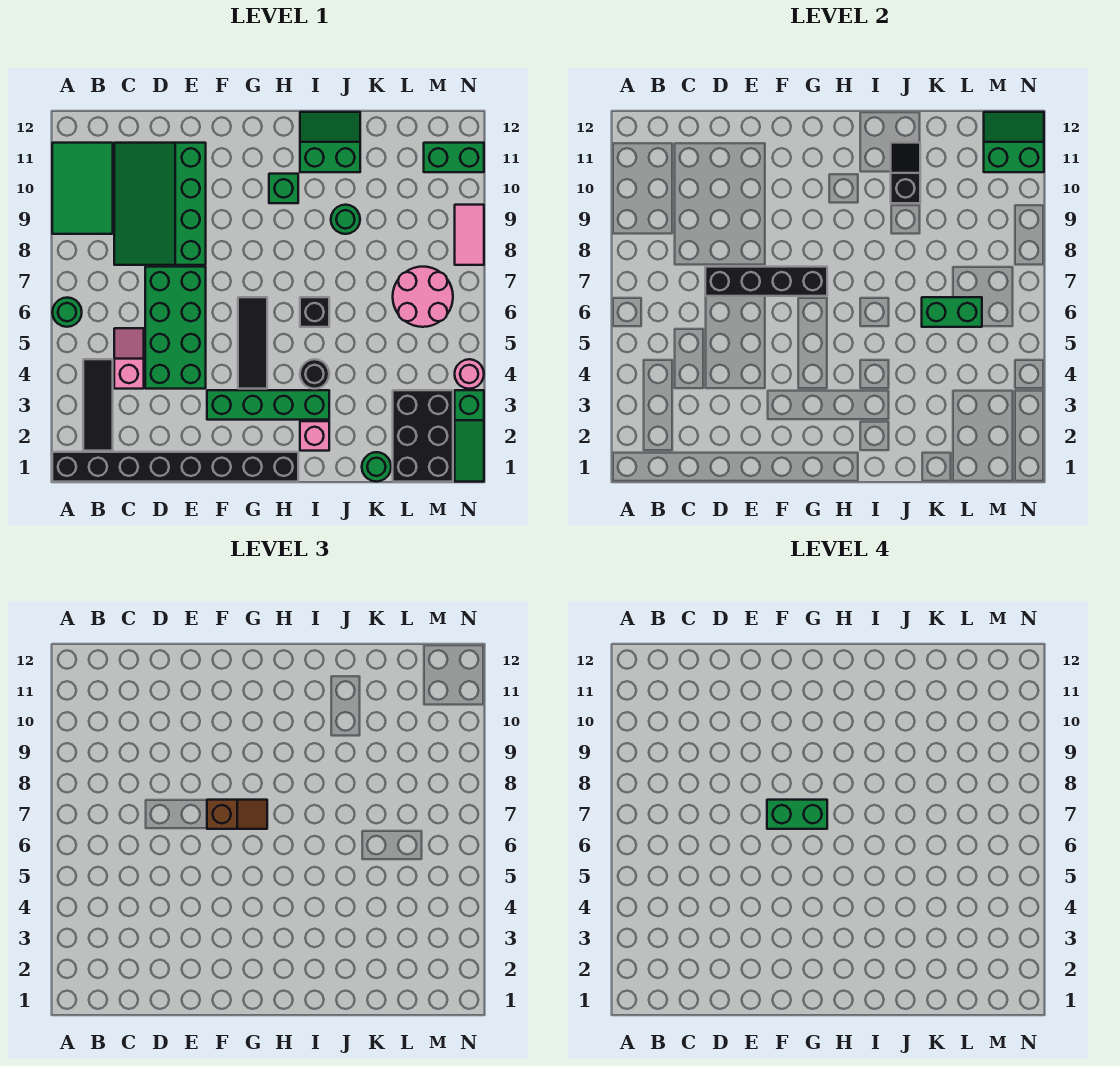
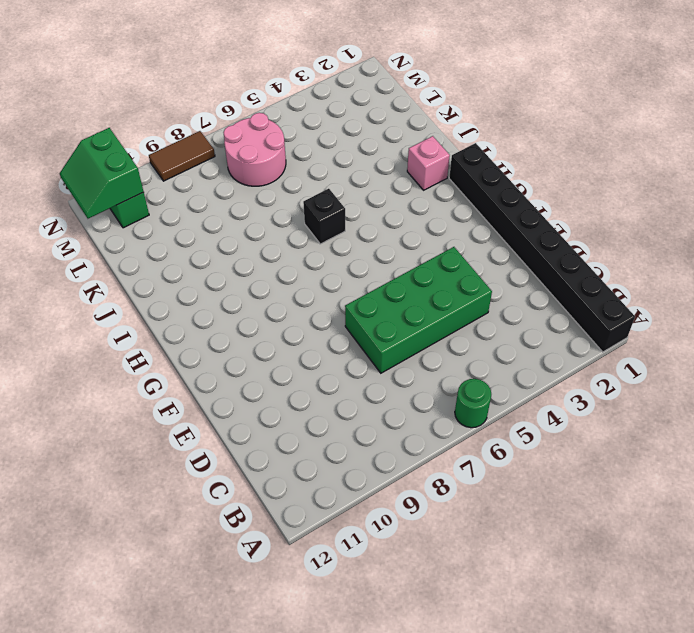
brown tile N8:N9 level 1 -> pink tile N8:N9 level 1
none -> green tile A9:B11 level 1
none -> black tile B2:B4 level 1
none -> pink slope C4:C5 level 1 top 4

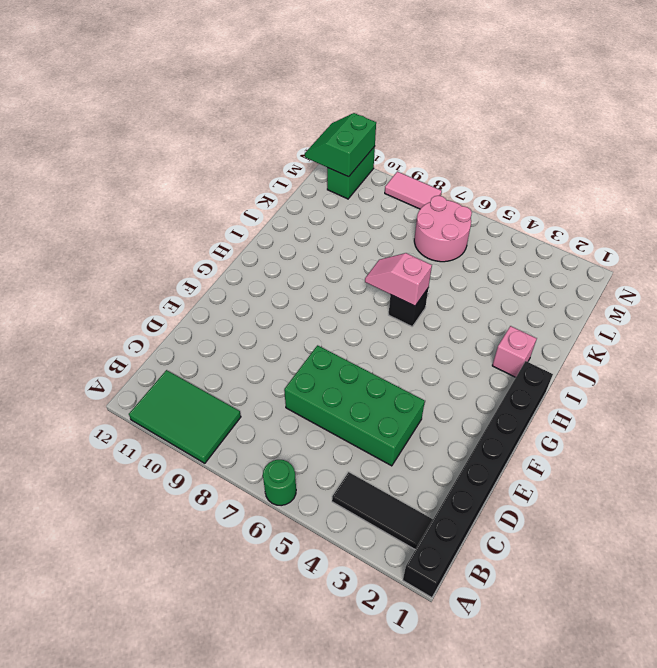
pink slope I6:I7 level 2 top 6 -> pink slope C4:C5 level 1 top 4
none -> green slope C8:E11 level 1 top E
none -> green brick F3:I3 level 1
none -> black tile G4:G6 level 1

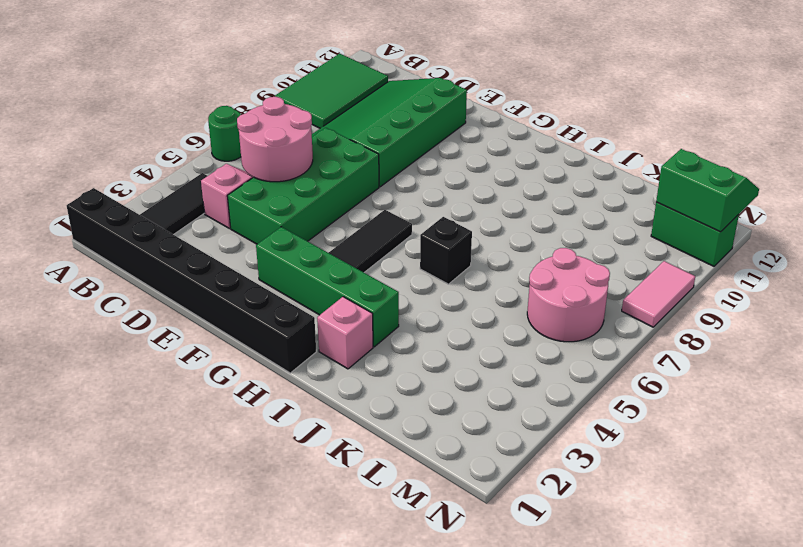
pink round brick C5:D6 level 2 -> none
none -> green brick H10 level 1
none -> black round brick I4 level 1
none -> green slope I11:J12 level 1 top 11

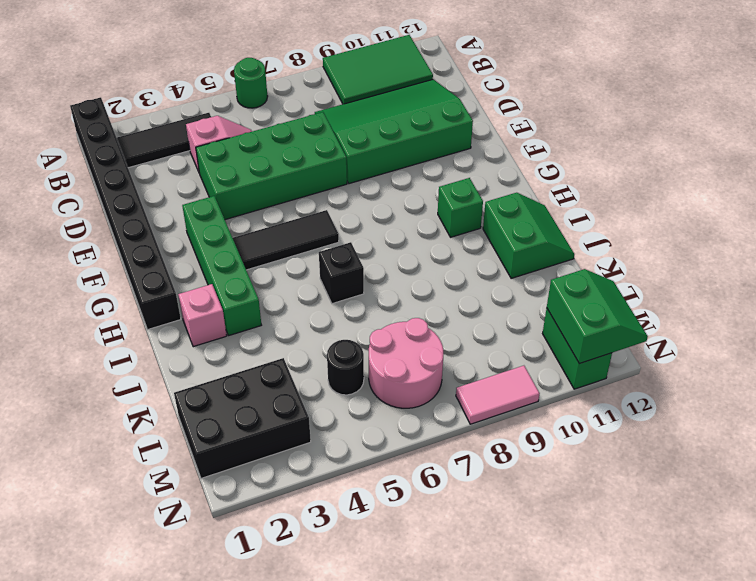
black round brick L5 level 1 -> black round brick I4 level 1
none -> green round brick J9 level 1
none -> green round brick K1 level 1
none -> green slope N1:N3 level 1 top 3

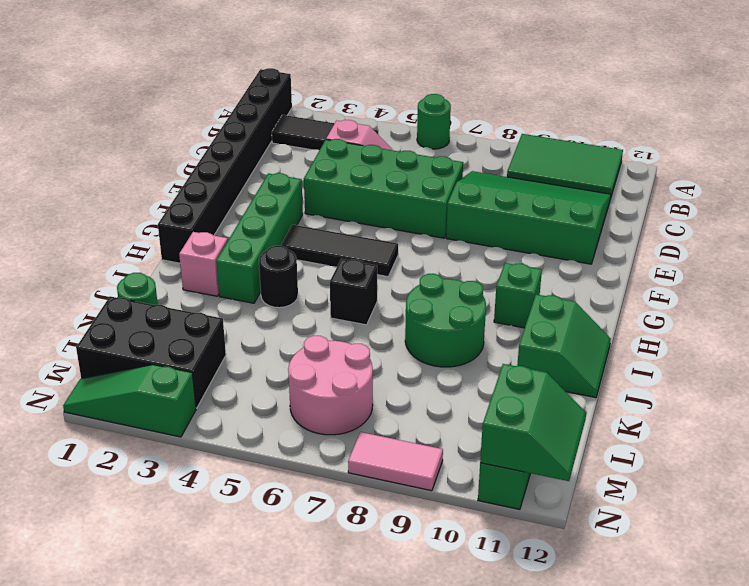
green round brick I8:J9 level 1 -> green round brick J9 level 1
none -> pink round brick N4 level 1
none -> black brick D7:G7 level 2
none -> black slope J10:J11 level 2 top 10

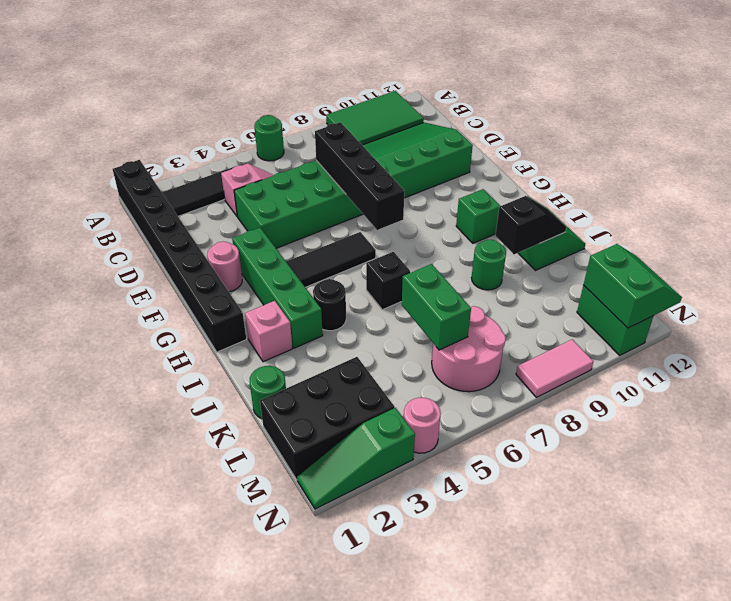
pink round brick F2 level 1 -> none
none -> brown slope F7:G7 level 3 top F
none -> green brick F7:G7 level 4

